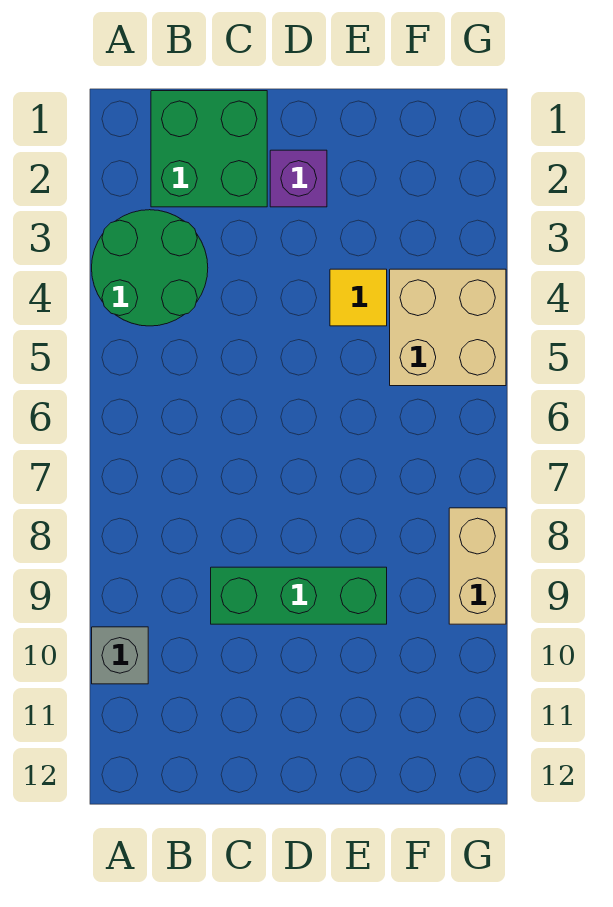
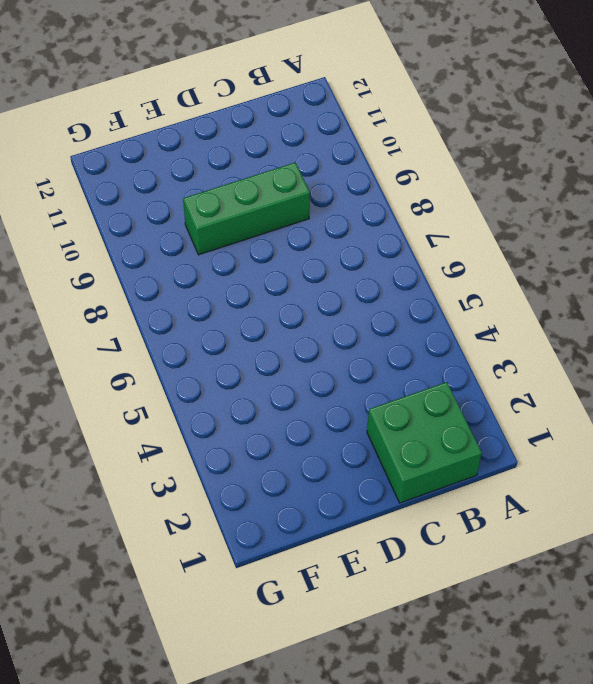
none -> green round brick A3:B4 level 1
none -> grey brick A10 level 1

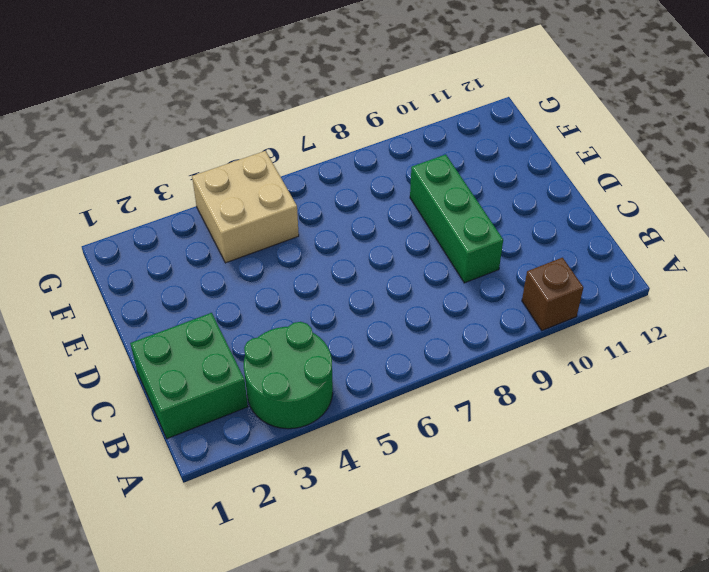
brown brick A10 level 1 -> grey brick A10 level 1
none -> purple brick D2 level 1
none -> yellow tile E4 level 1

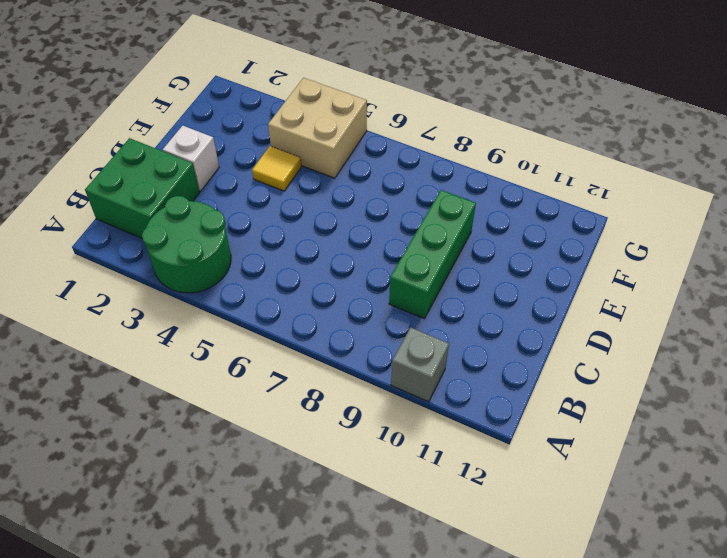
white brick D2 level 1 -> purple brick D2 level 1
none -> tan brick G8:G9 level 1

